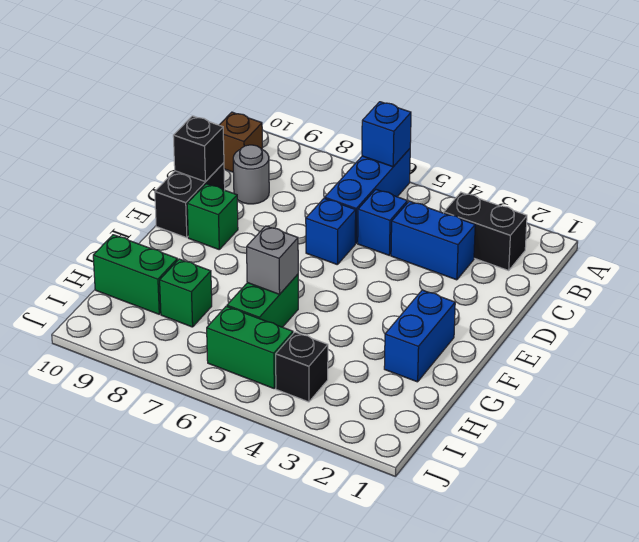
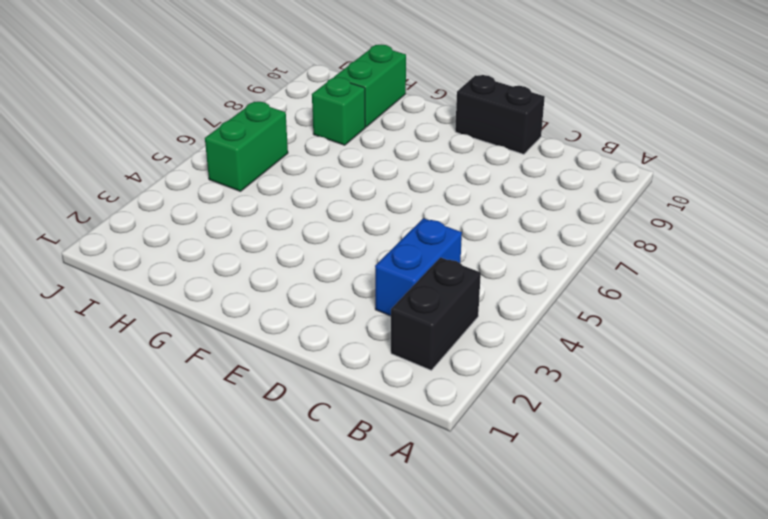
none -> blue brick A6:C6 level 1
none -> brown brick B10 level 1
none -> blue brick C5 level 1

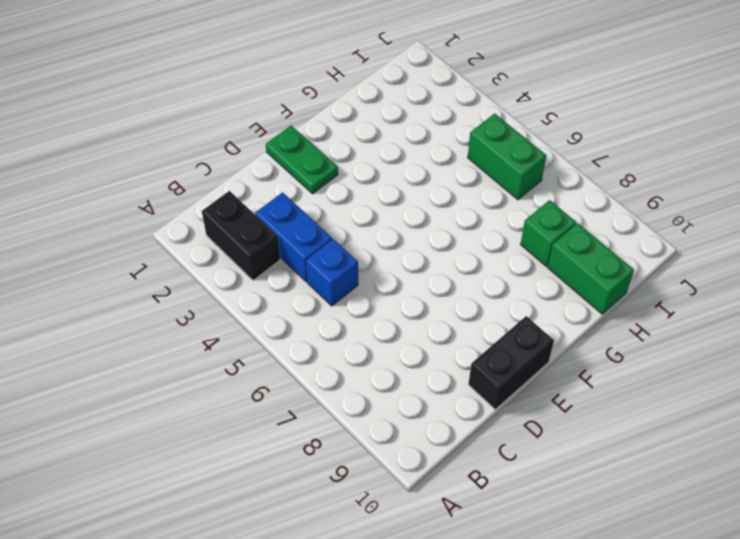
green plate E1:E2 level 1 -> none
none -> blue brick A6:C6 level 1
none -> brown brick B10 level 1
none -> grey round brick C9 level 1

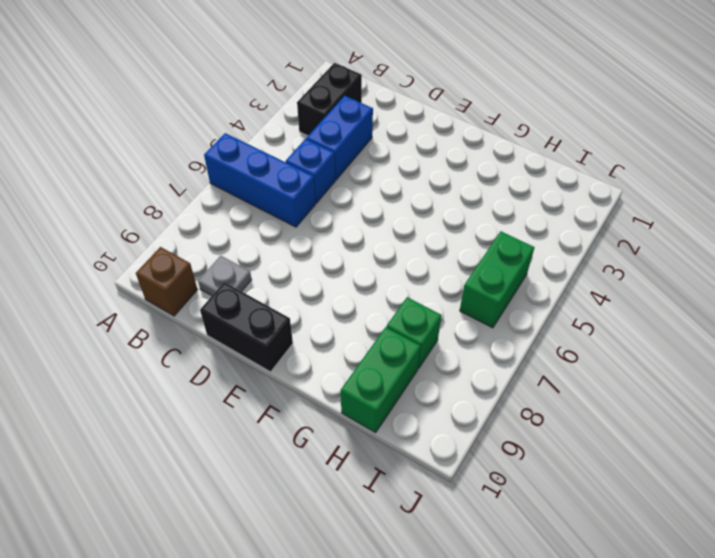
grey plate C9 level 1 -> grey round brick C9 level 1
none -> blue brick D6 level 1
none -> green brick E9 level 1
none -> blue brick F2:G2 level 1

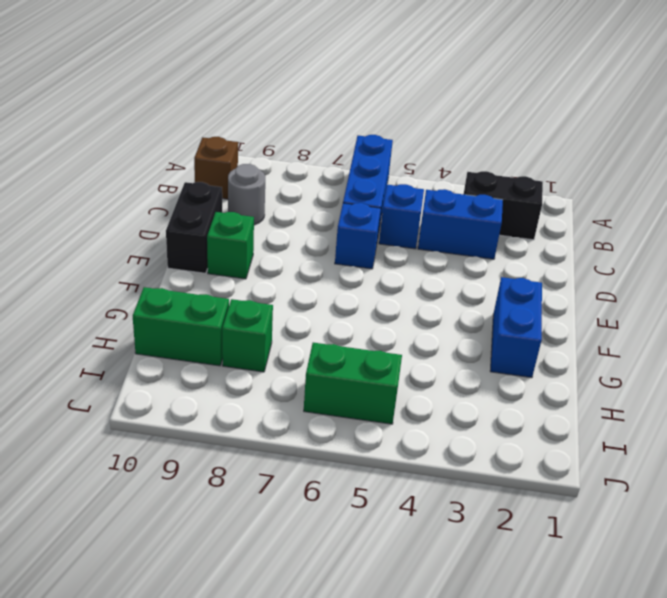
none -> green brick G6:H6 level 1
none -> black brick I4 level 1
none -> blue brick A6 level 2

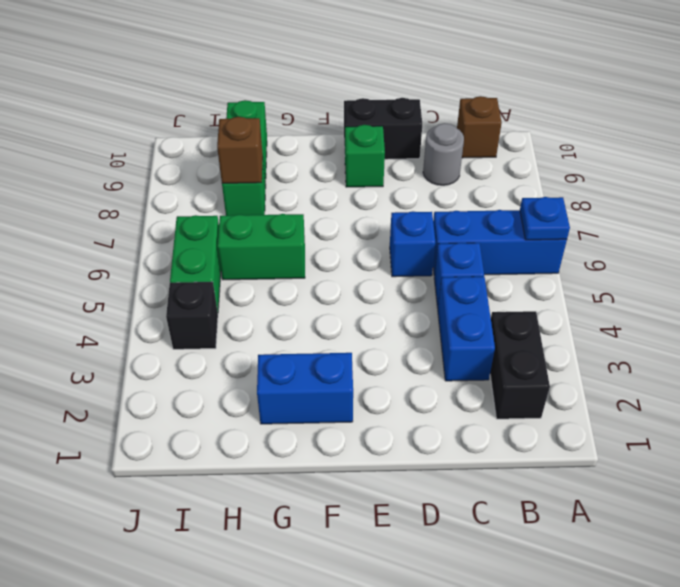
blue plate A6 level 2 -> blue brick A6 level 2
brown brick H8 level 2 -> none
none -> black brick D10 level 2
none -> grey brick G6 level 2

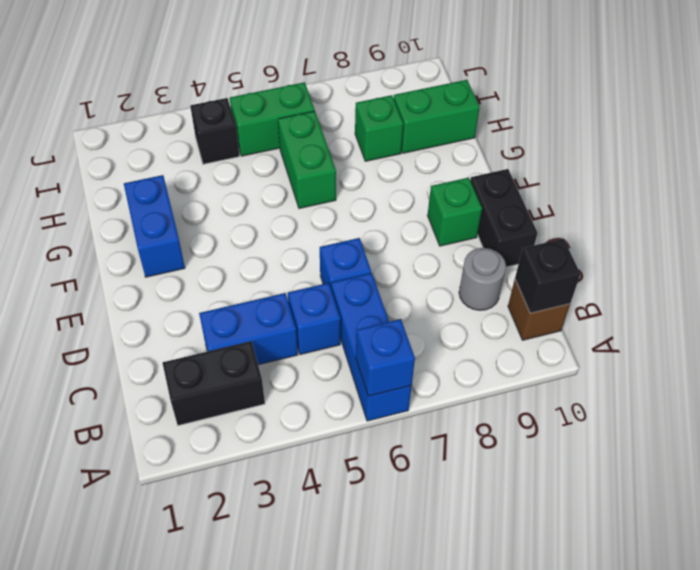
black brick B10 level 2 -> black brick D10 level 2
none -> grey brick G6 level 2

